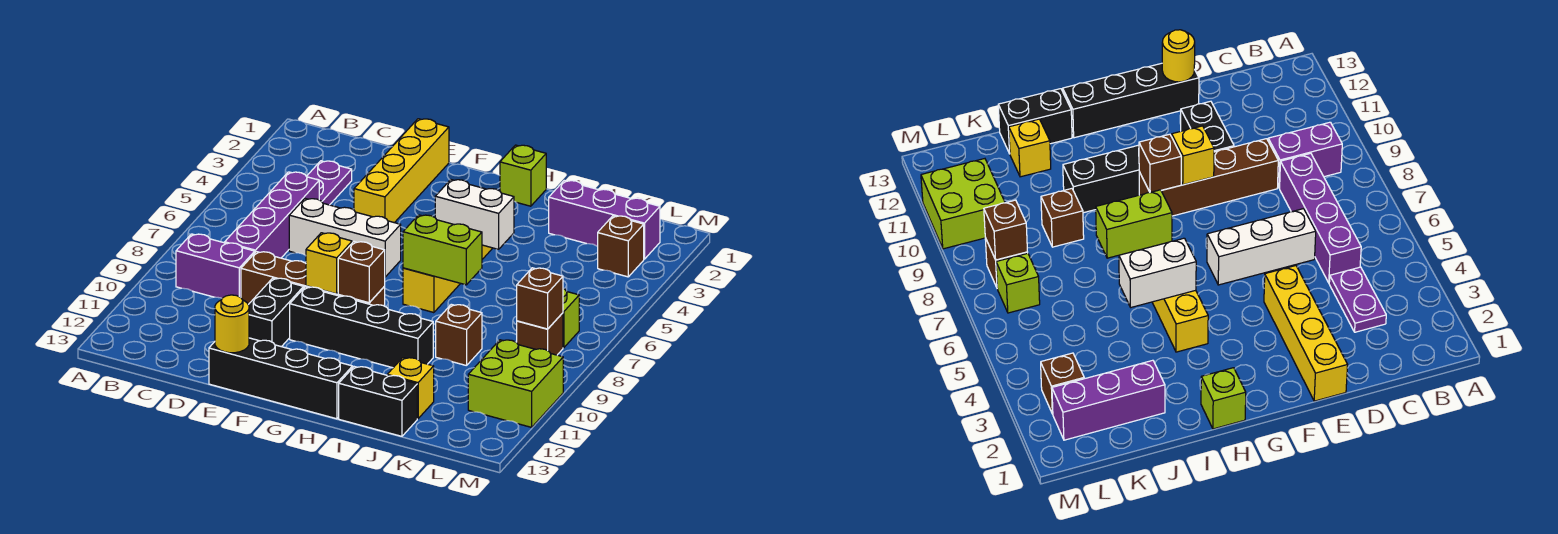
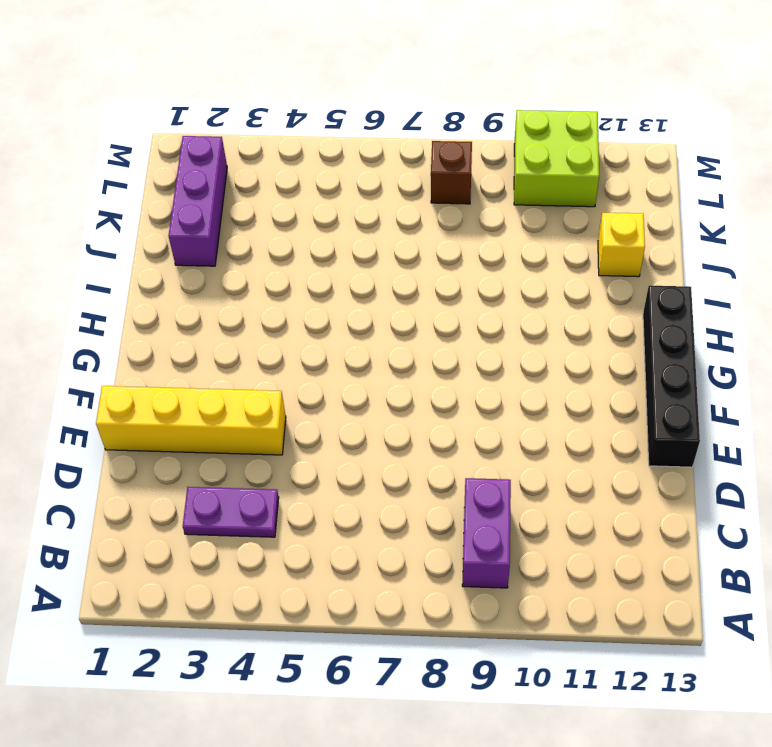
none -> purple brick C5:C8 level 1
none -> white brick D6:F6 level 1
none -> brown brick D9:G9 level 1

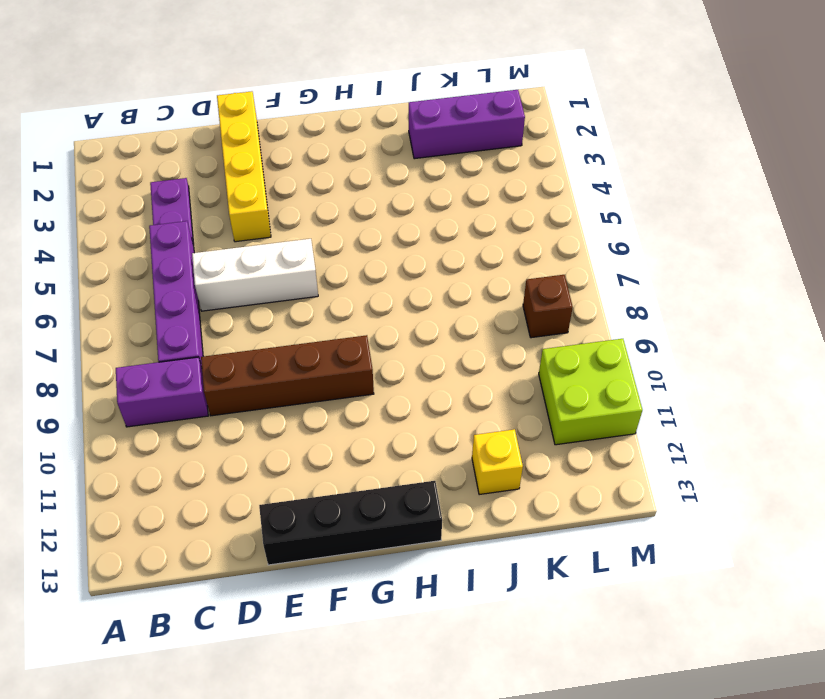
none -> black brick E10:E11 level 1
none -> black brick F10:I10 level 1
none -> lime brick H1 level 1

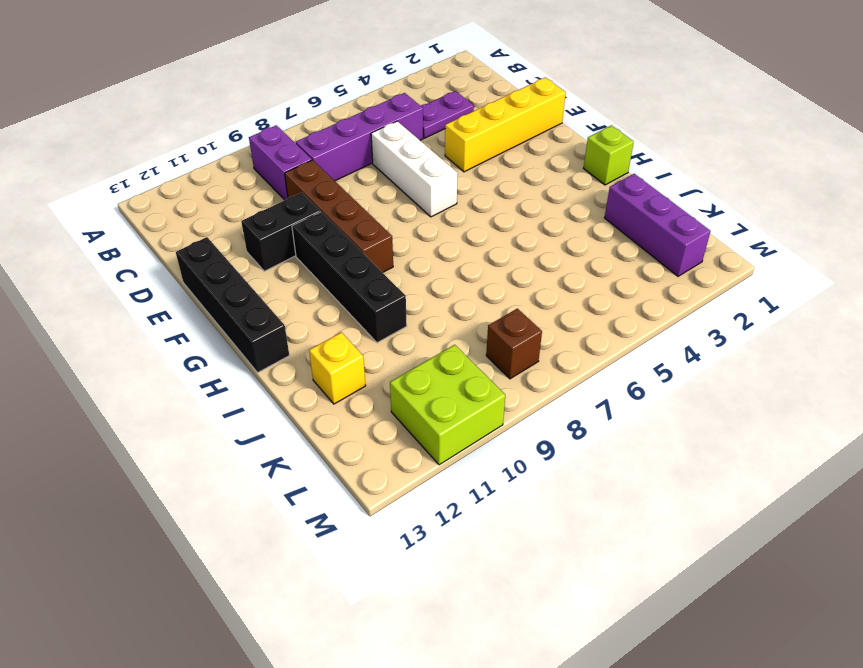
none -> yellow brick H4:H7 level 1
none -> black brick I13:J13 level 1
none -> brown brick J9 level 1

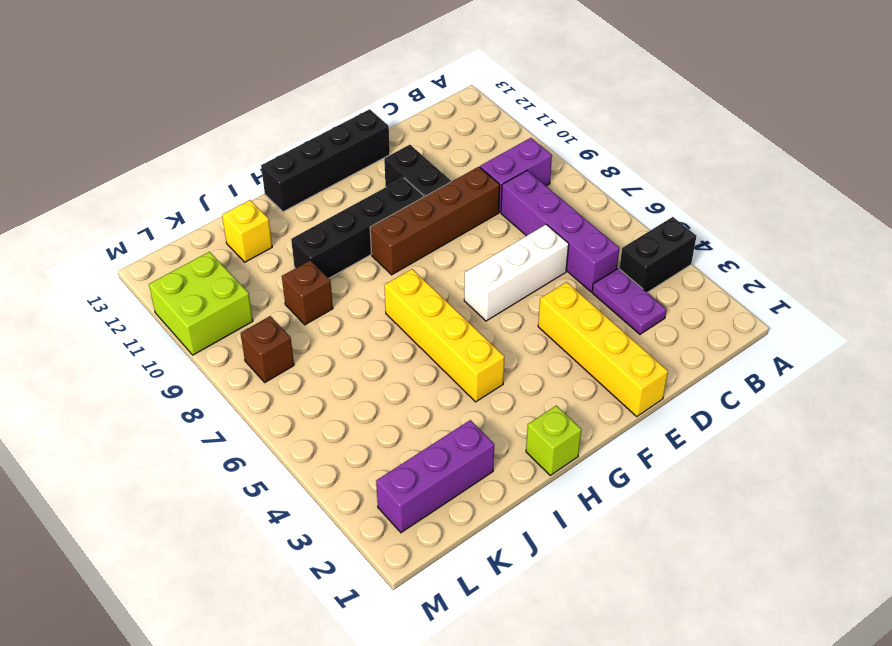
black brick A4:B4 level 1 -> black brick I13:J13 level 1
none -> brown brick L3 level 1
none -> lime brick L7 level 1
none -> yellow round brick E13 level 2

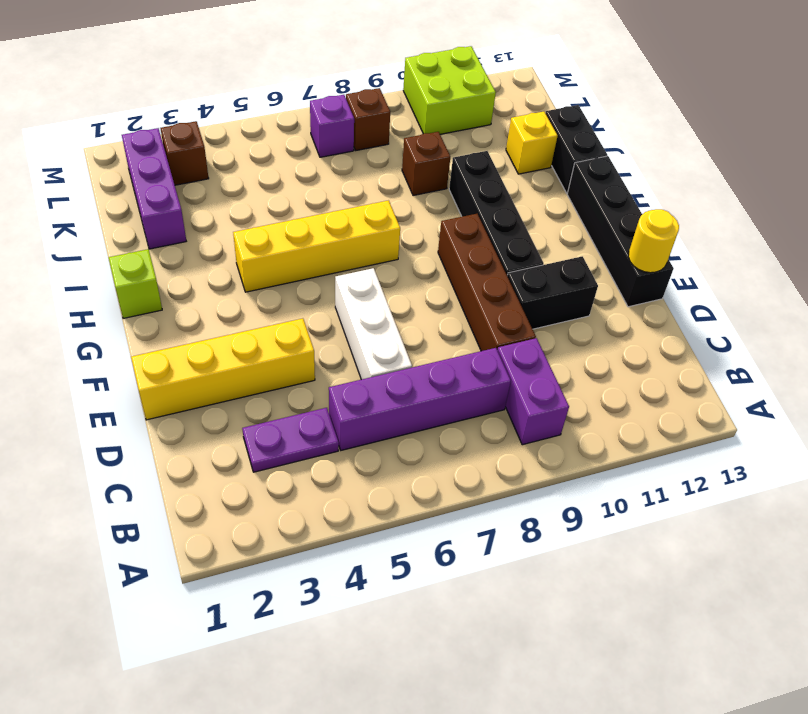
purple brick L7 level 1 -> lime brick L7 level 1
none -> yellow brick F9 level 2
none -> brown brick G9 level 2
none -> white brick H5:I5 level 2

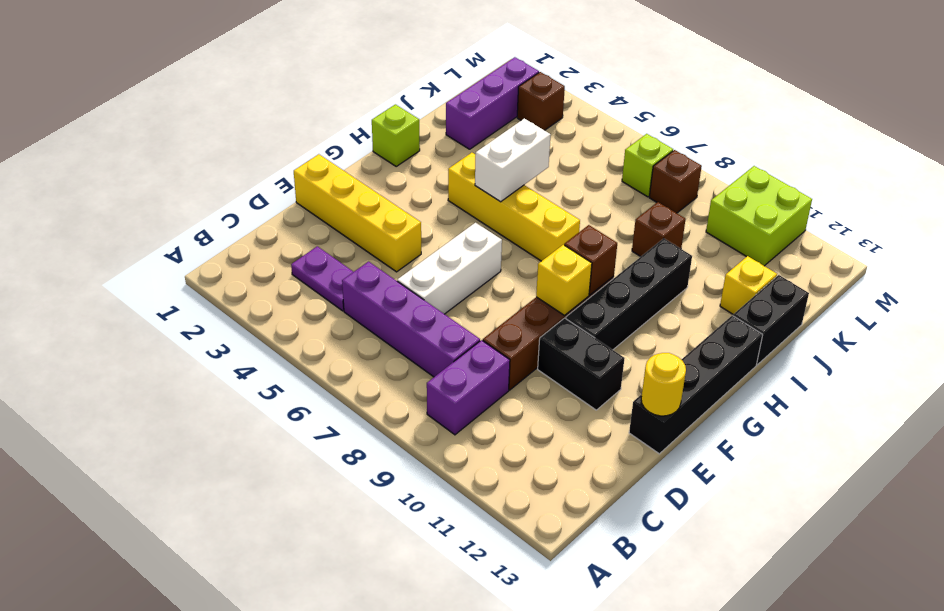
none -> lime brick H7:I7 level 2
none -> brown brick L8 level 2

